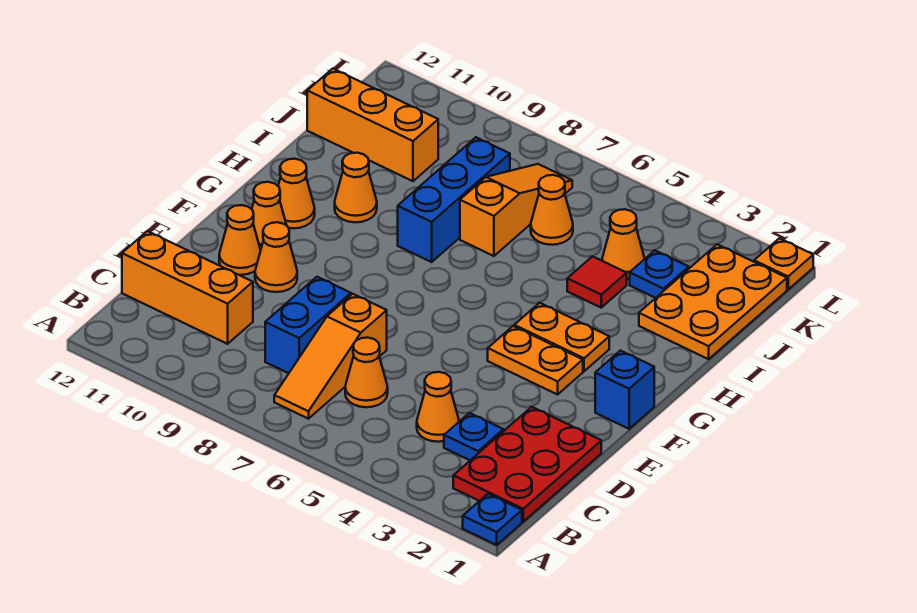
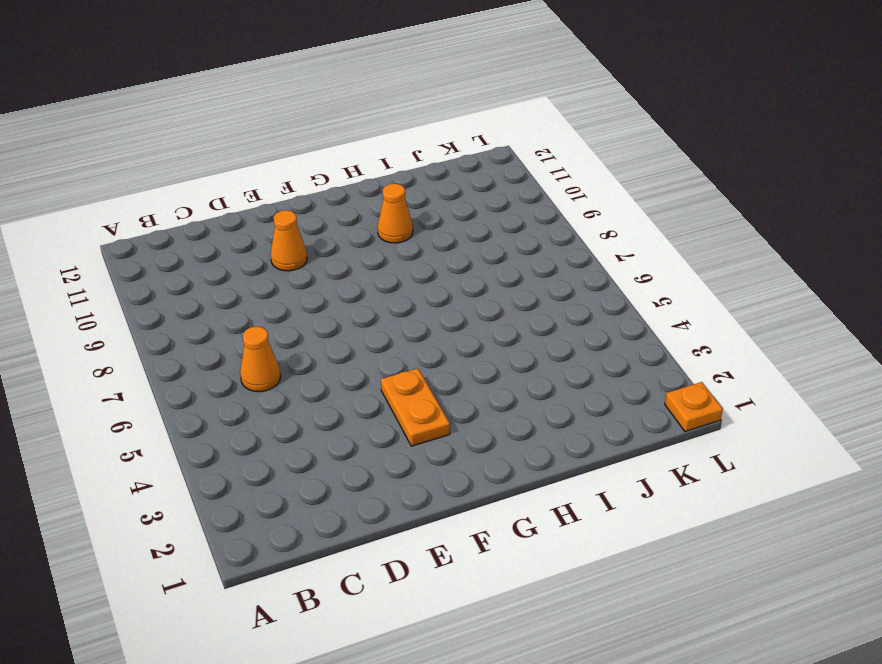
none -> blue plate A1 level 1
none -> red plate B1:D2 level 1
none -> orange slope B7:D7 level 1 top D

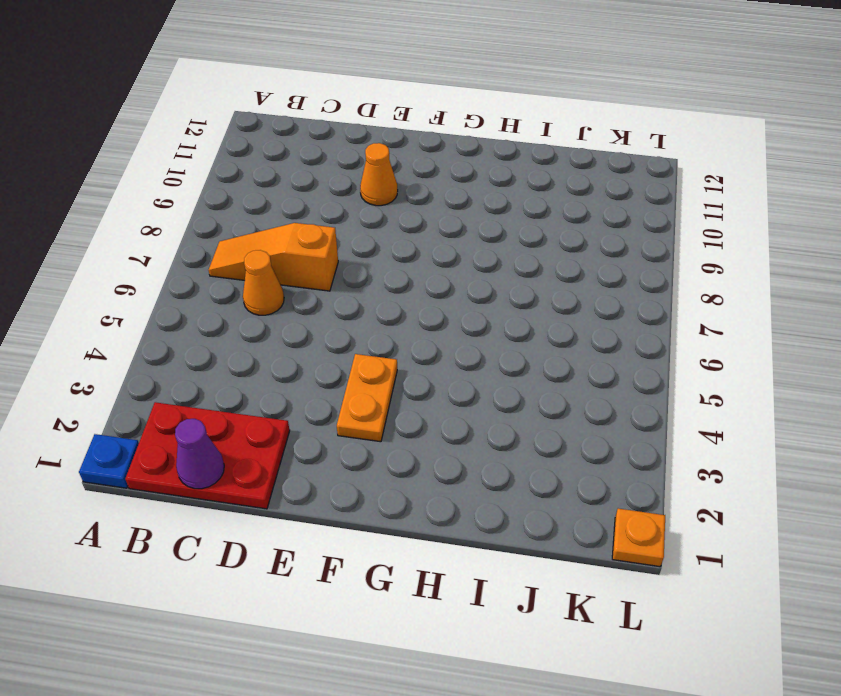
purple cone C1 level 2 -> none
none -> blue plate C3 level 1
none -> orange cone C4 level 1
none -> blue brick C8:D8 level 1

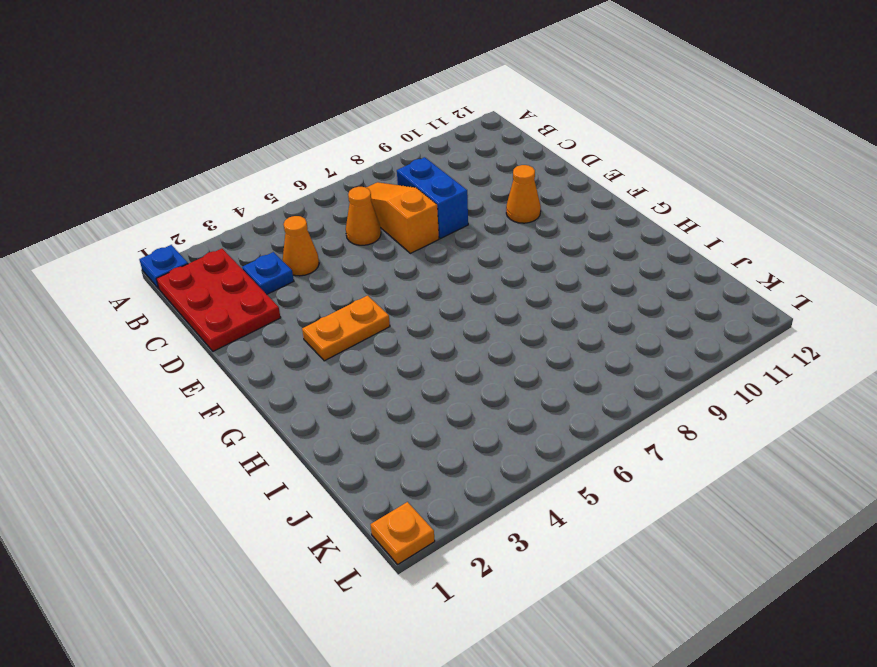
none -> orange brick C10:C12 level 1
none -> orange cone E11 level 1
none -> blue brick F1 level 1

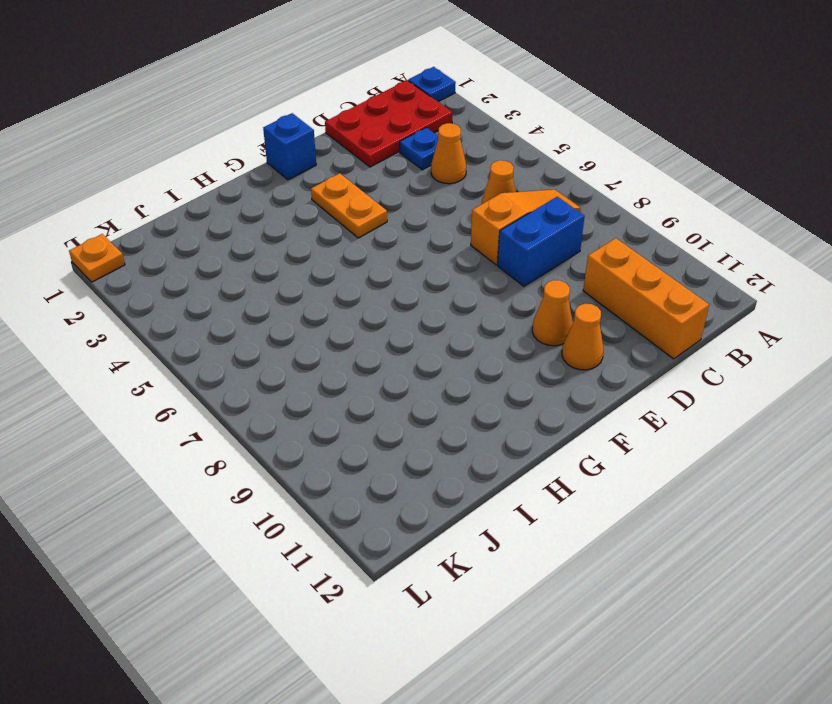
none -> orange cone F11 level 1
none -> orange plate G3:G4 level 1
none -> orange cone G11 level 1

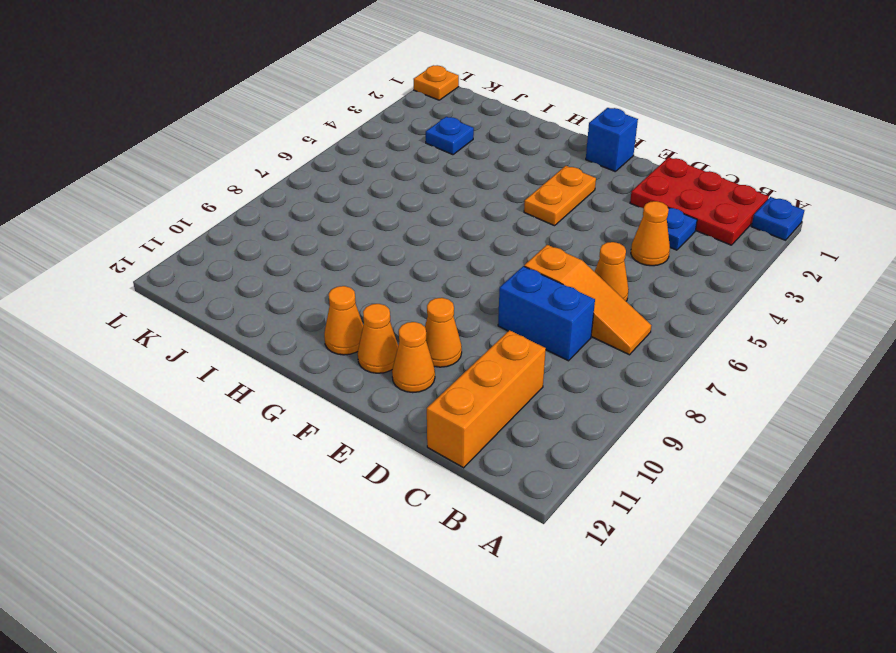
none -> orange plate G3:G4 level 1
none -> blue brick H8:J8 level 1
none -> orange cone H10 level 1

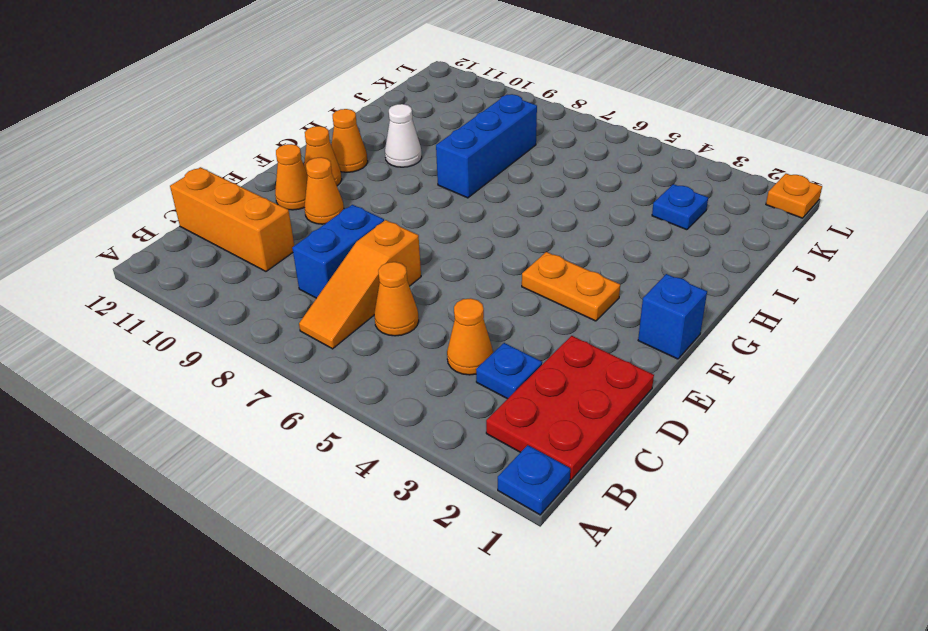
white cone H10 level 1 -> orange cone H10 level 1
none -> orange plate G3:G4 level 1
none -> orange plate I1:K2 level 1
none -> red tile I4 level 1

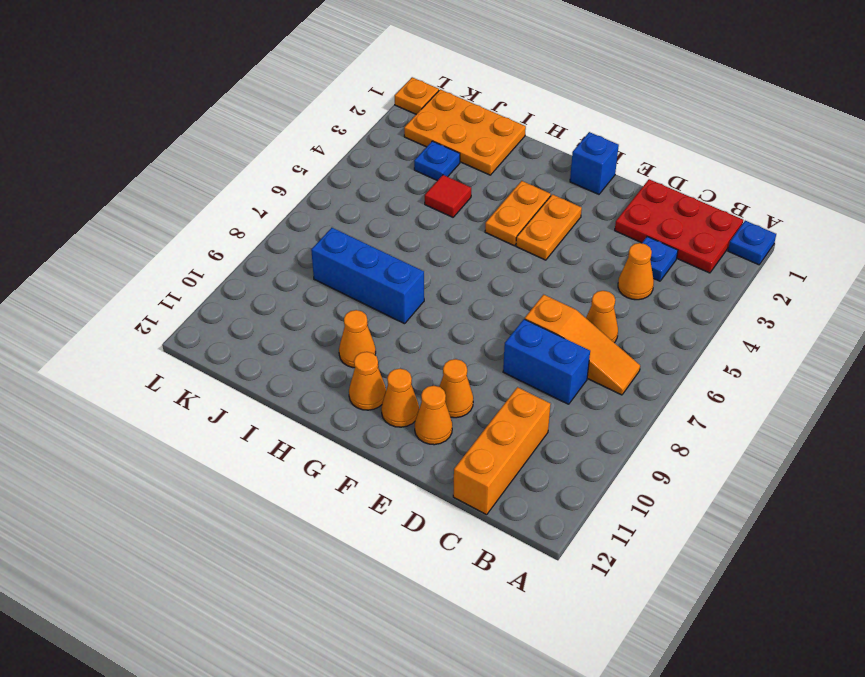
none -> orange slope I7:K7 level 1 top I
none -> orange cone J4 level 1
none -> orange cone J6 level 1

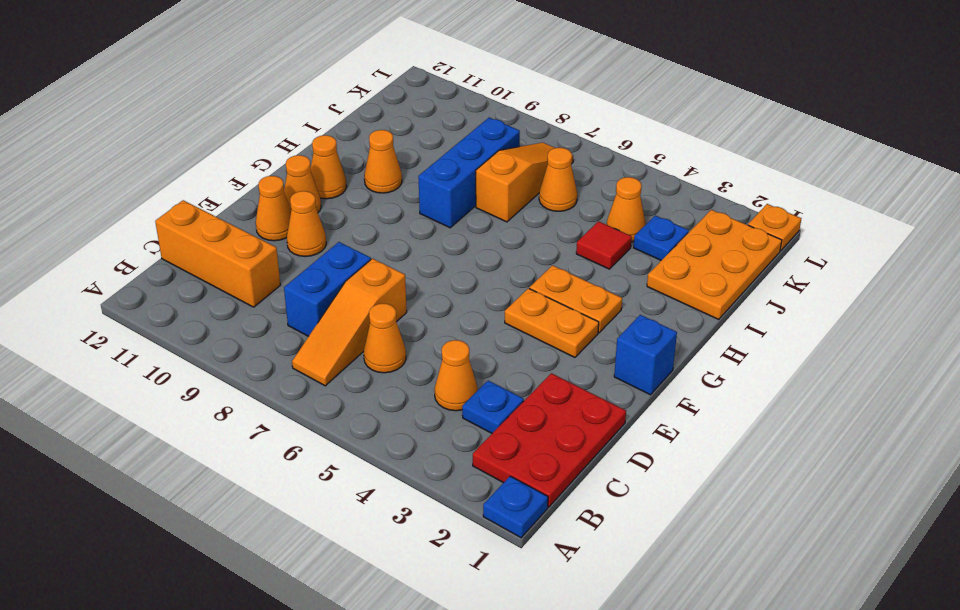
none -> orange brick J10:J12 level 1

